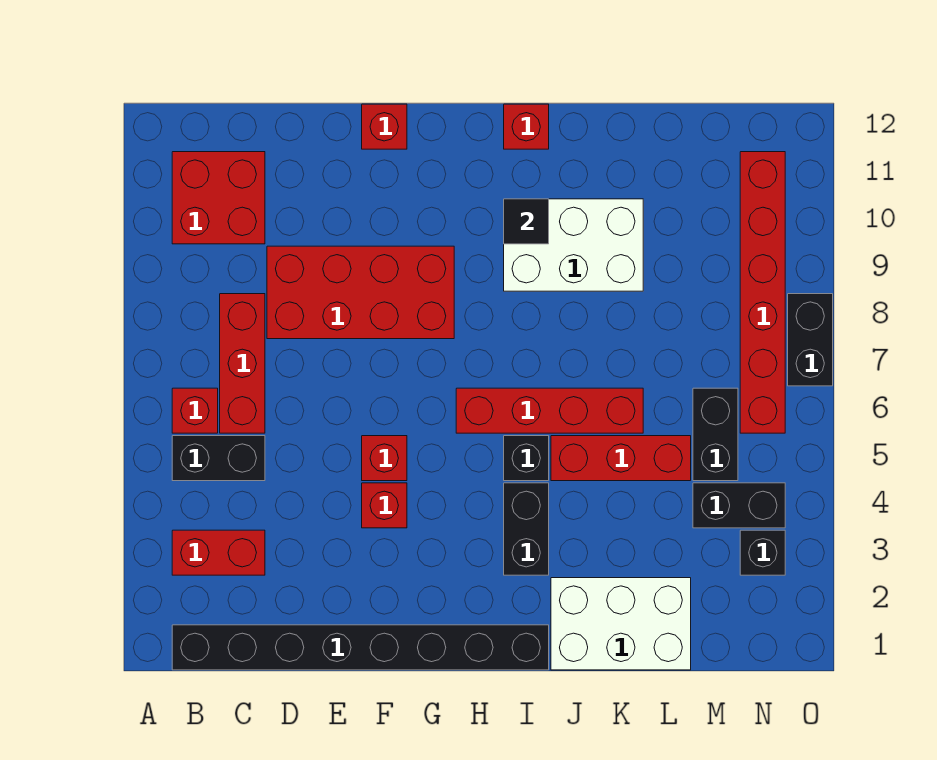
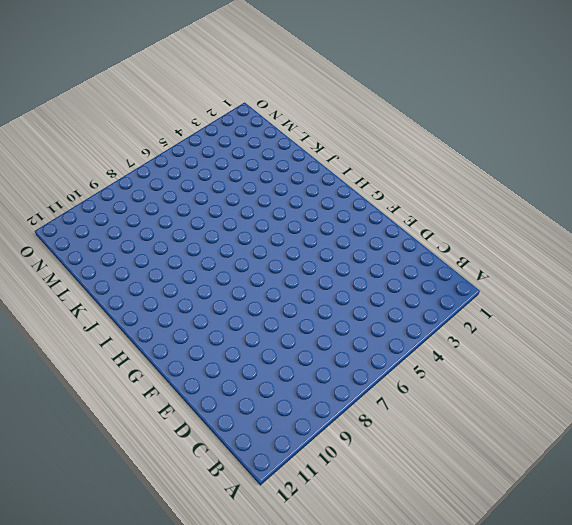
none -> black brick B1:I1 level 1
none -> red brick B3:C3 level 1
none -> black brick B5:C5 level 1

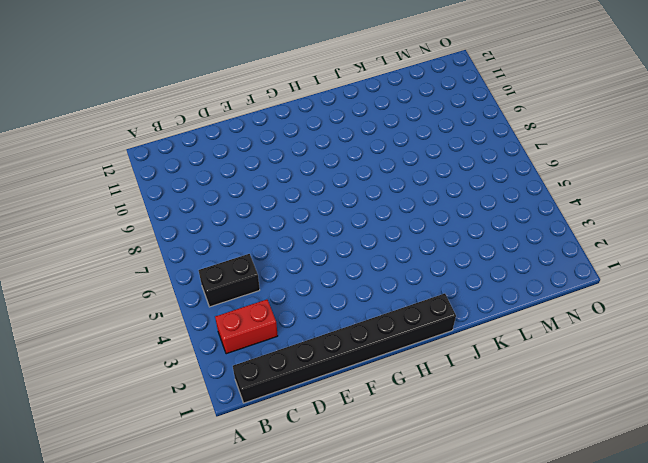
none -> red brick B6 level 1
none -> red brick B10:C11 level 1
none -> red brick C6:C8 level 1

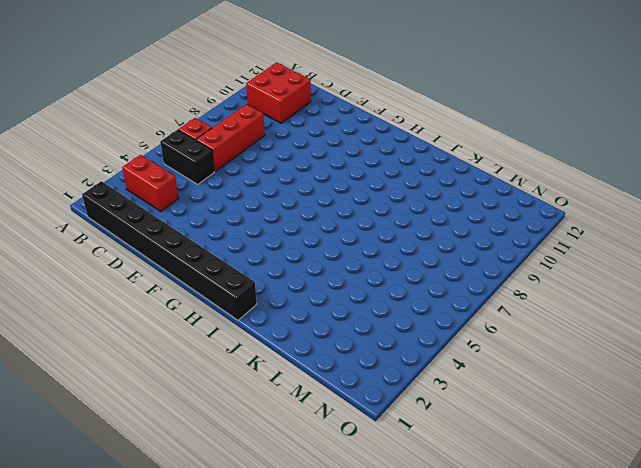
none -> red brick D8:G9 level 1
none -> red brick F4 level 1
none -> red brick F5 level 1

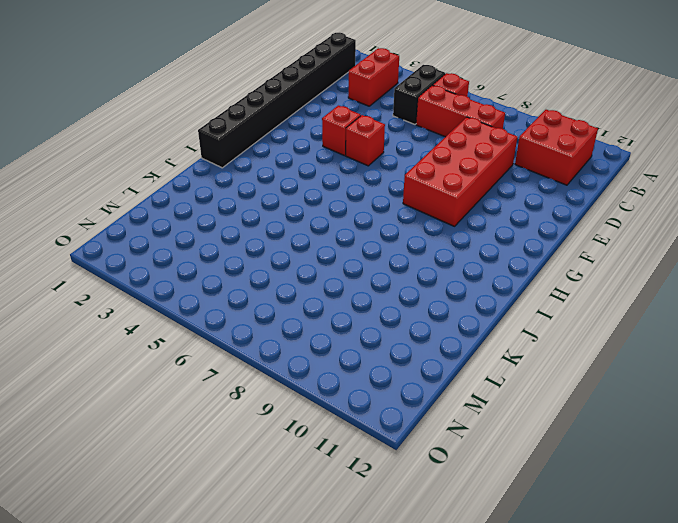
none -> red brick F12 level 1
none -> red brick H6:K6 level 1
none -> black brick I3:I4 level 1

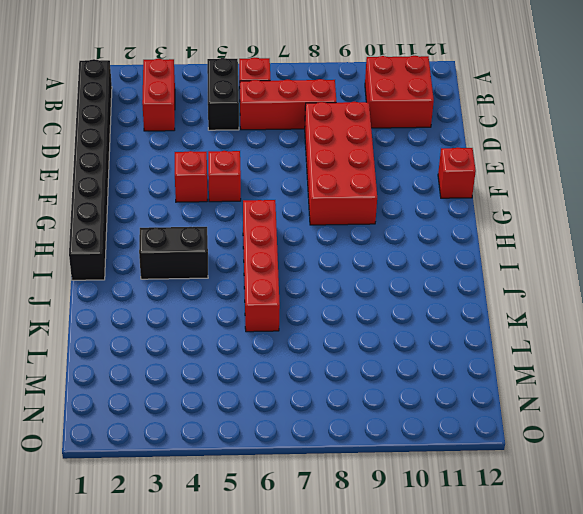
none -> black brick I5 level 1
none -> white brick I9:K10 level 1
none -> red brick I12 level 1

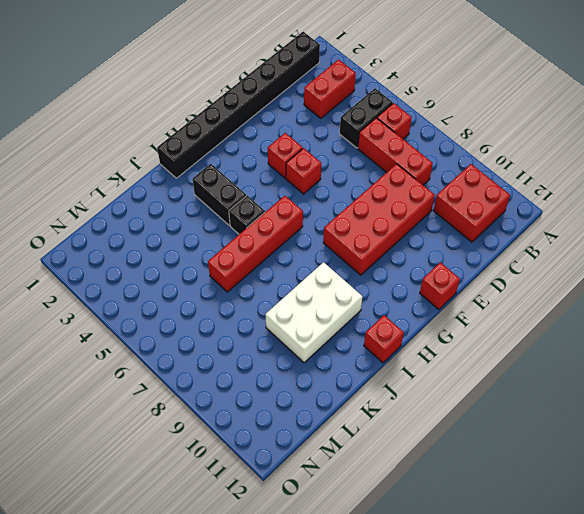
none -> white brick J1:L2 level 1
none -> red brick J5:L5 level 1
none -> black brick M4:N4 level 1

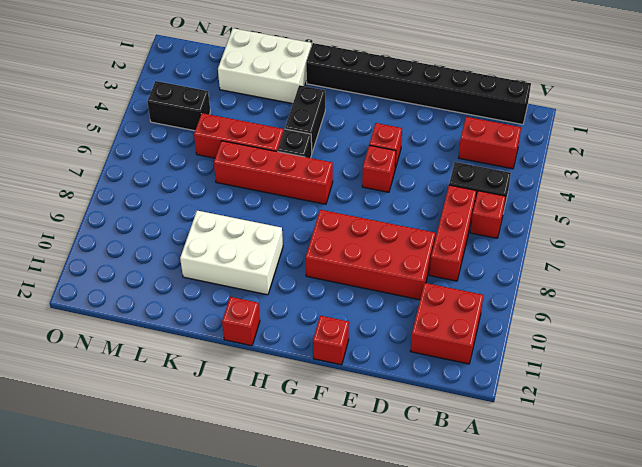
none -> black brick M5:M6 level 1
none -> black brick N3 level 1
none -> red brick N6:N11 level 1

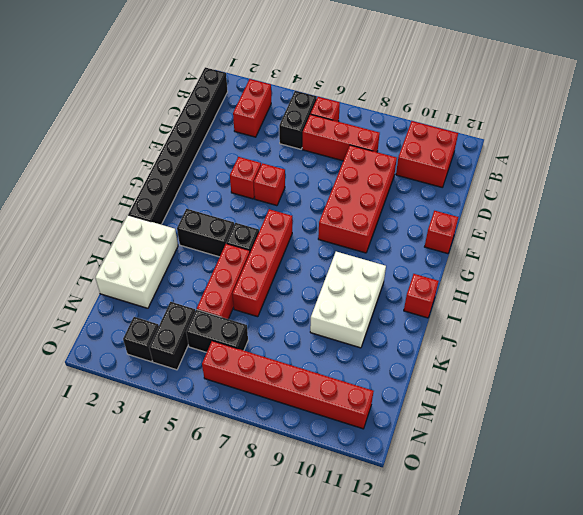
none -> black brick O7:O8 level 1
none -> black tile I10 level 2

